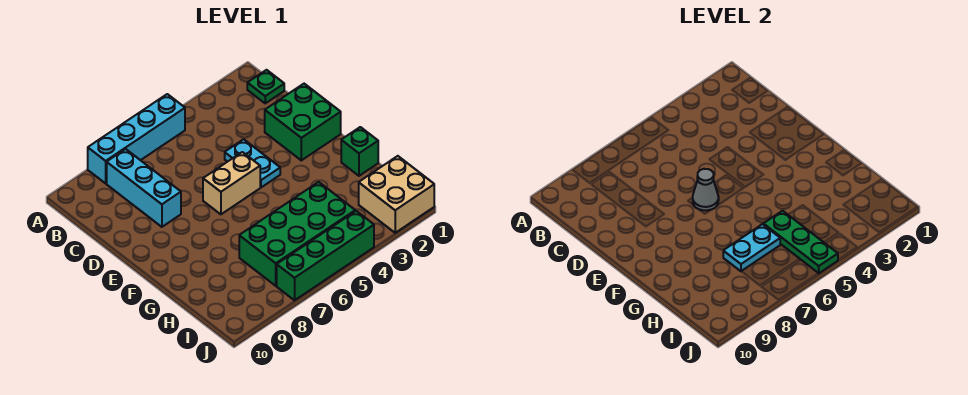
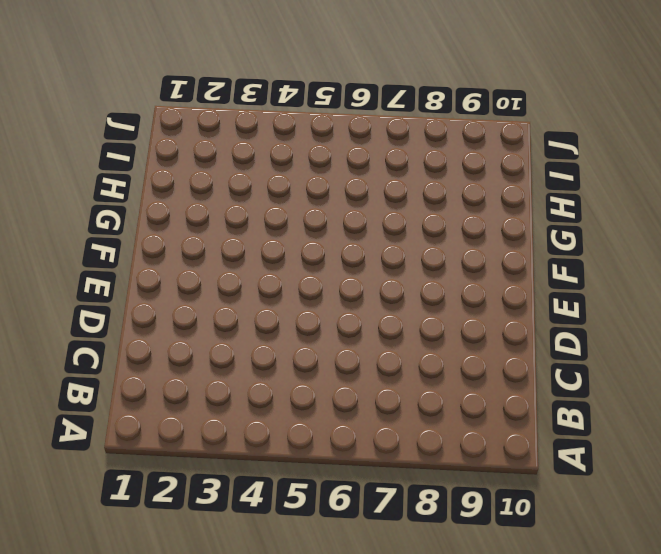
none -> cyan brick A5:A8 level 1
none -> green plate B1 level 1
none -> cyan brick B8:D8 level 1

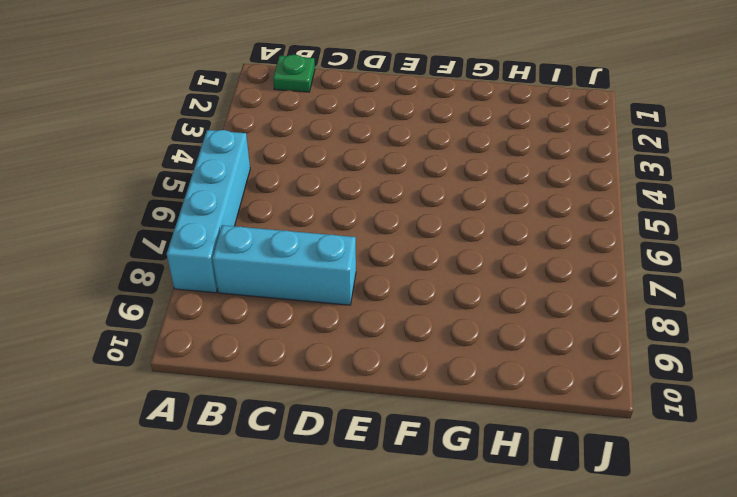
none -> green brick D1:E2 level 1
none -> cyan plate D4:E4 level 1
none -> tan brick E5:E6 level 1

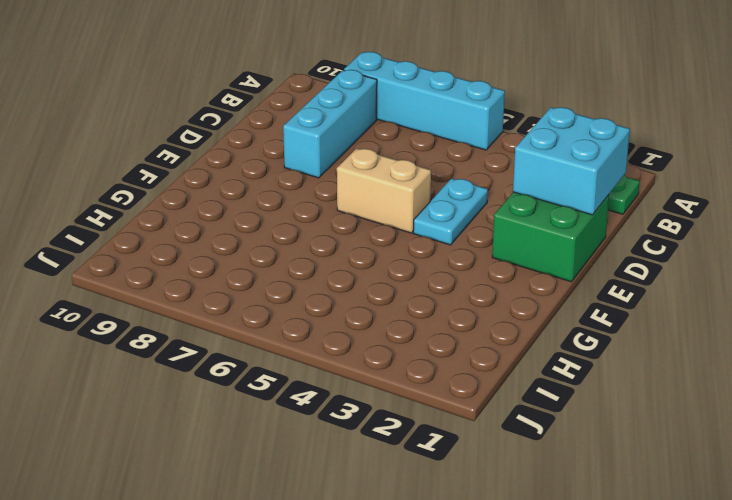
cyan brick C1:D2 level 2 -> none
none -> green brick G1 level 1
none -> green brick H4:I7 level 1
none -> tan brick I1:J2 level 1

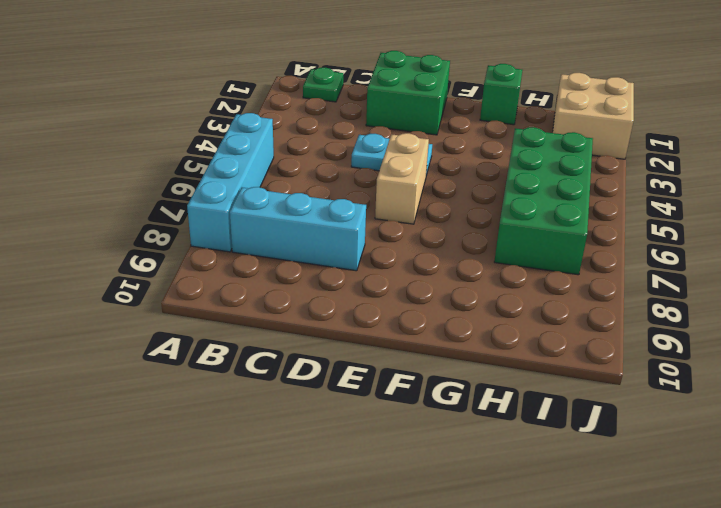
none -> green brick J4:J7 level 1
none -> grey cone E6 level 2
none -> green plate H5:J5 level 2

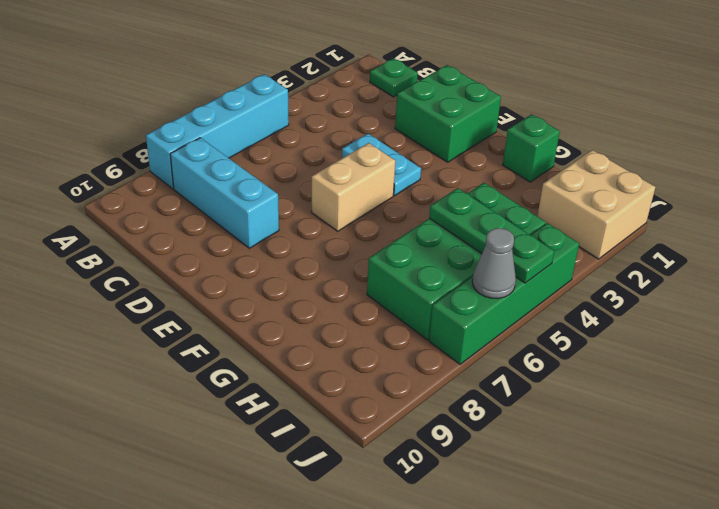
grey cone J6 level 2 -> grey cone E6 level 2
none -> cyan plate H6:H7 level 2

